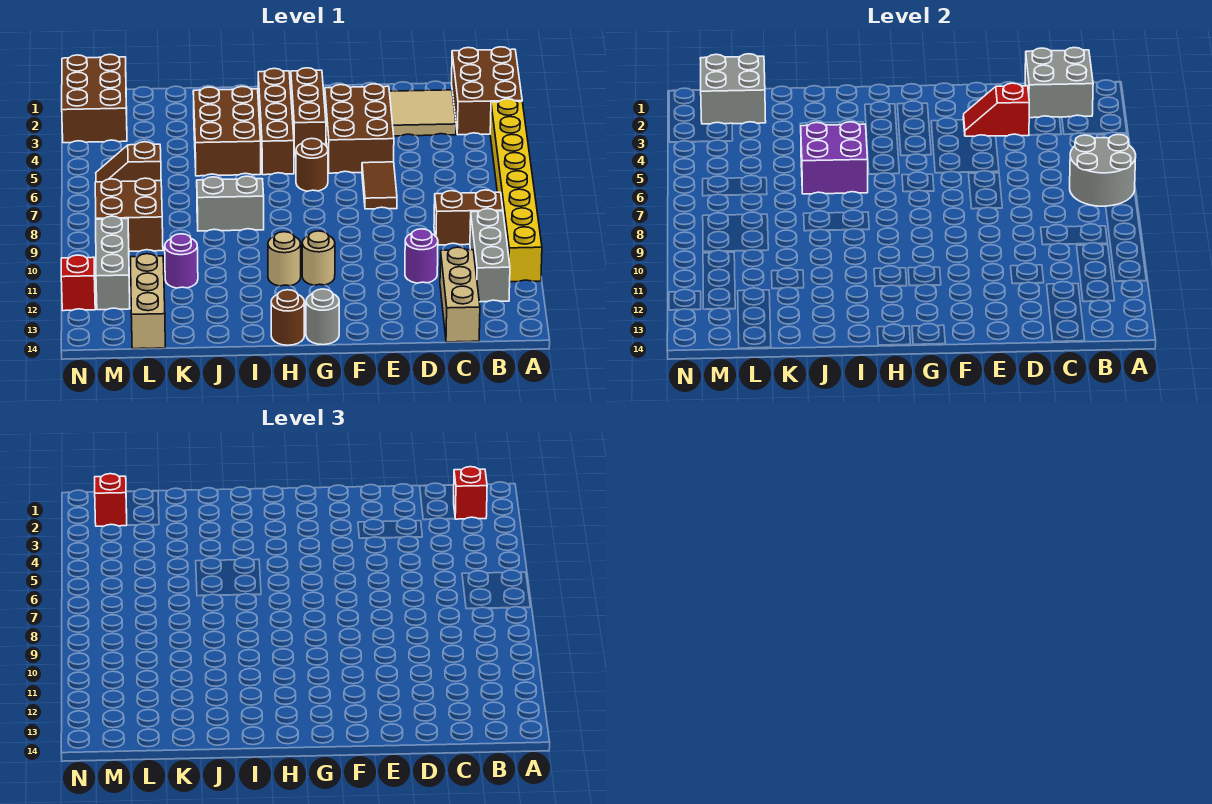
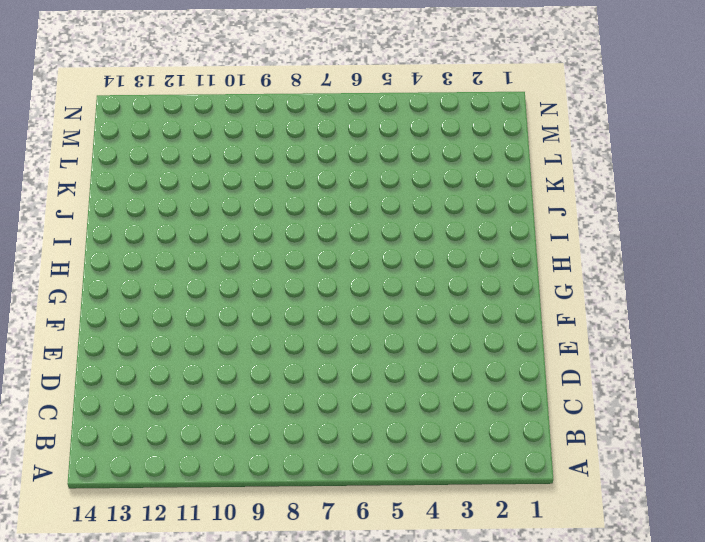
none -> brown brick A1:B3 level 1
none -> yellow brick A4:A11 level 1
none -> brown brick B9:C9 level 1
none -> grey brick B10:B12 level 1

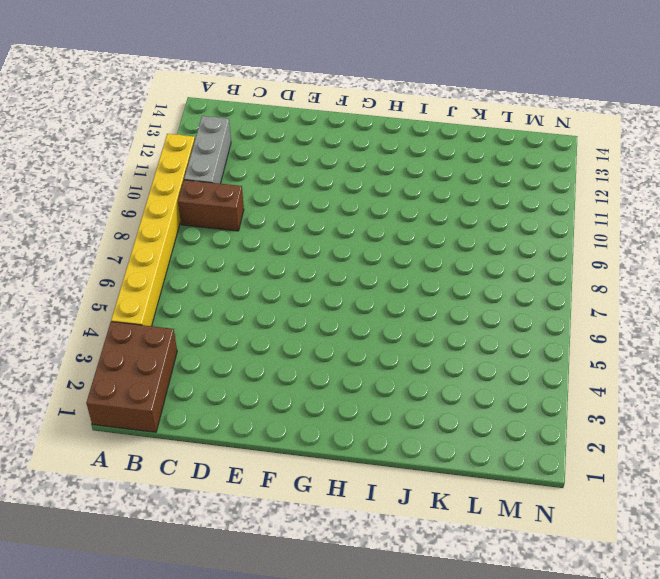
none -> tan tile C2:D3 level 1
none -> tan brick C12:C14 level 1
none -> purple round brick D11 level 1
none -> brown brick E3:F5 level 1

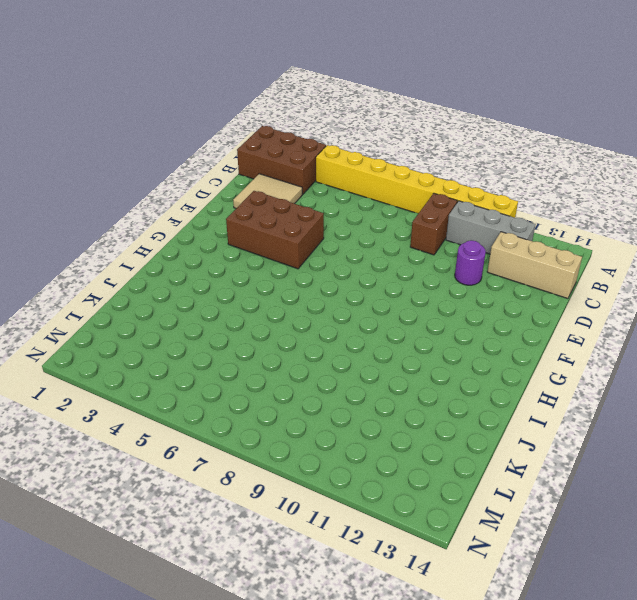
none -> brown tile E6:E7 level 1
none -> brown brick G2:G4 level 1
none -> brown round brick G6 level 1
none -> tan round brick G11 level 1

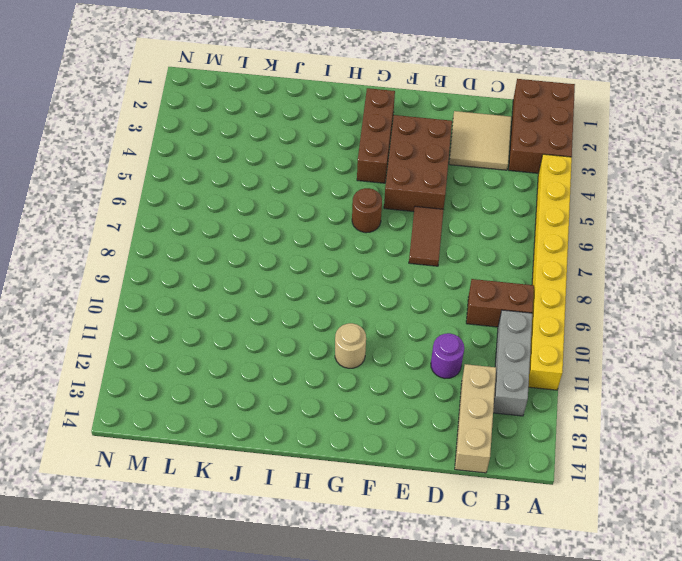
none -> grey round brick G14 level 1
none -> brown brick H2:H5 level 1
none -> tan round brick H11 level 1
none -> brown round brick H14 level 1

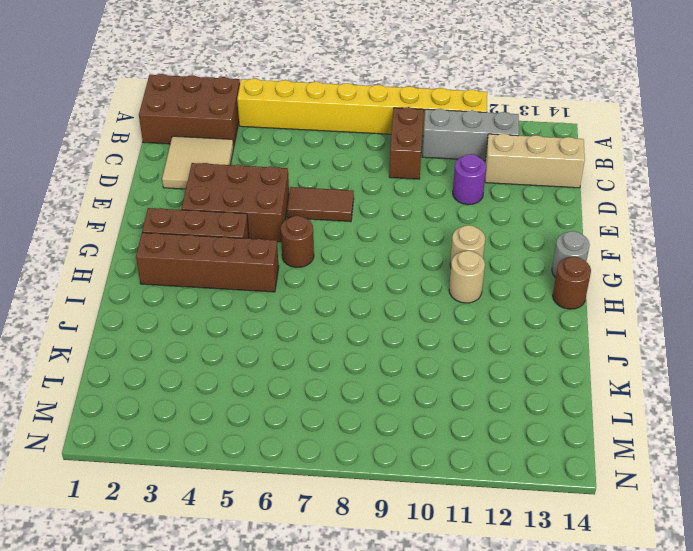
none -> brown brick I3:J5 level 1
none -> grey brick I8:J8 level 1
none -> purple round brick K11 level 1
none -> brown slope L6:M6 level 1 top L

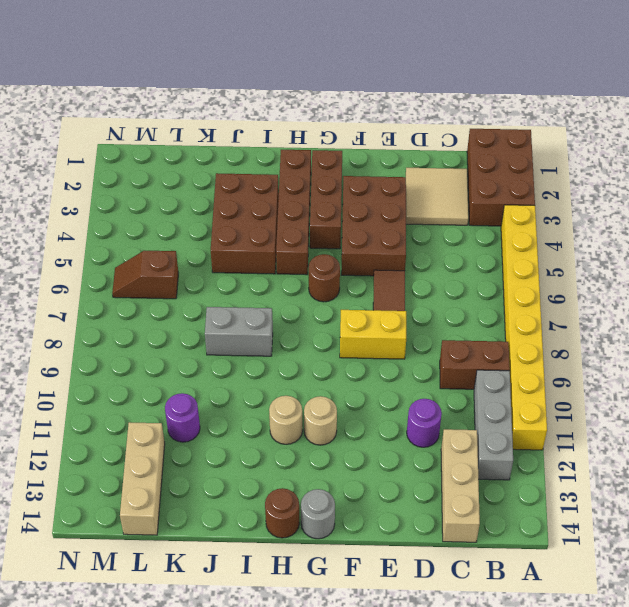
yellow brick E8:F8 level 1 -> none
none -> brown brick L8:M9 level 1
none -> brown brick M1:N3 level 1
none -> grey brick M10:M12 level 1
none -> red brick N12 level 1

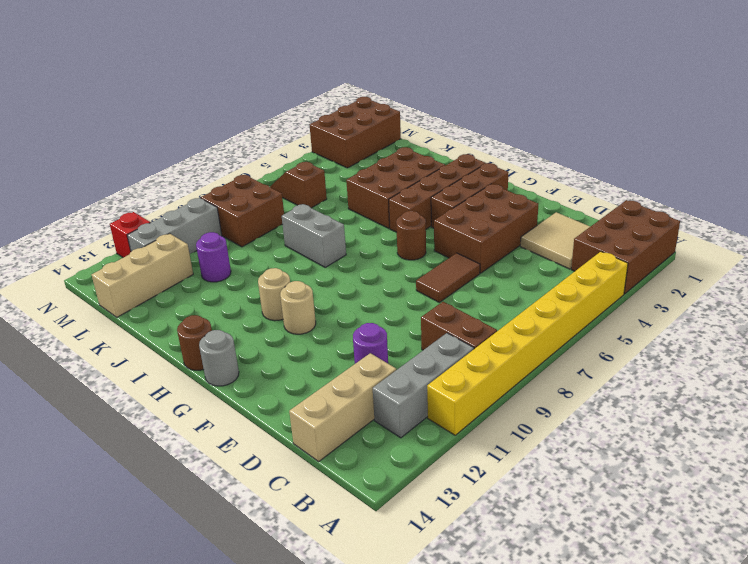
none -> grey round brick A6:B7 level 2
none -> grey brick B1:C2 level 2
none -> red slope D3:E3 level 2 top D
none -> purple brick I5:J6 level 2

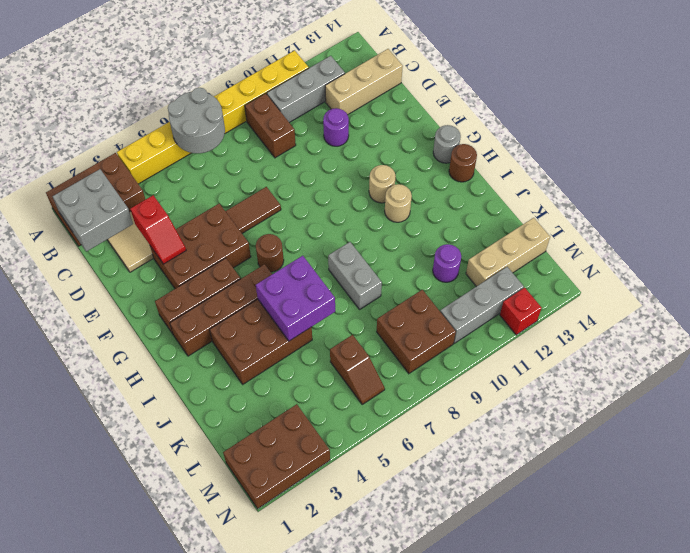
none -> grey brick L1:M2 level 2
none -> red brick B2 level 3
none -> red brick M2 level 3

